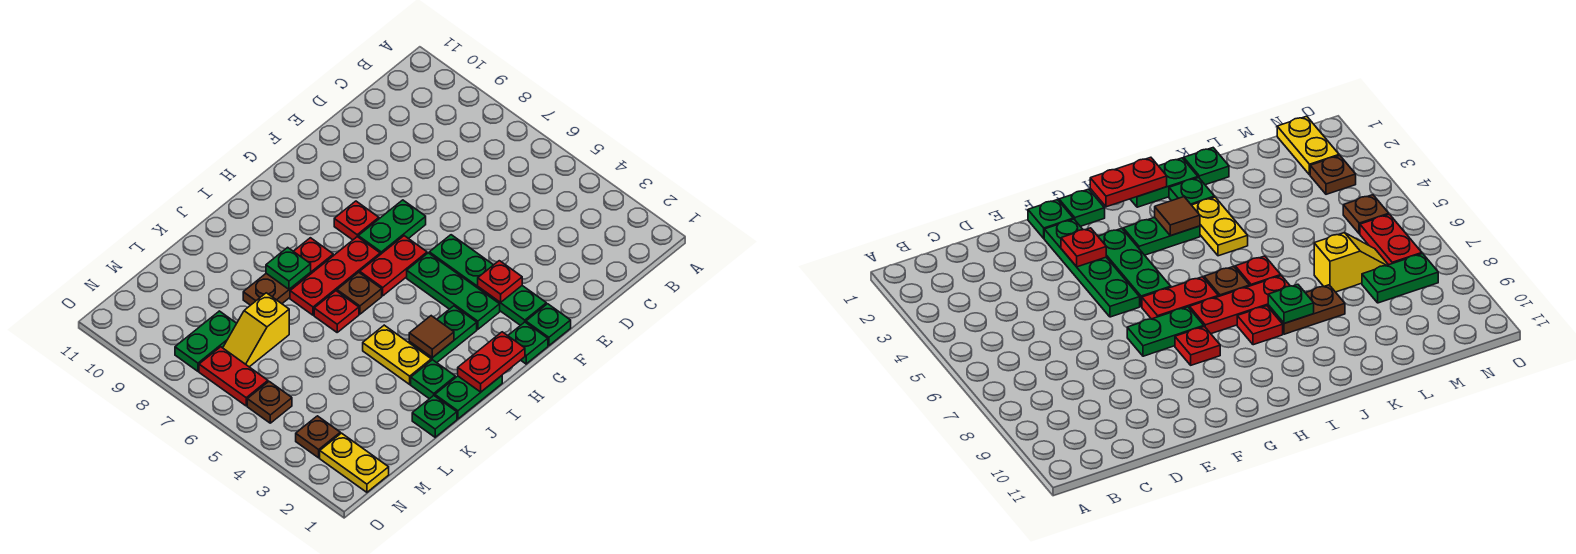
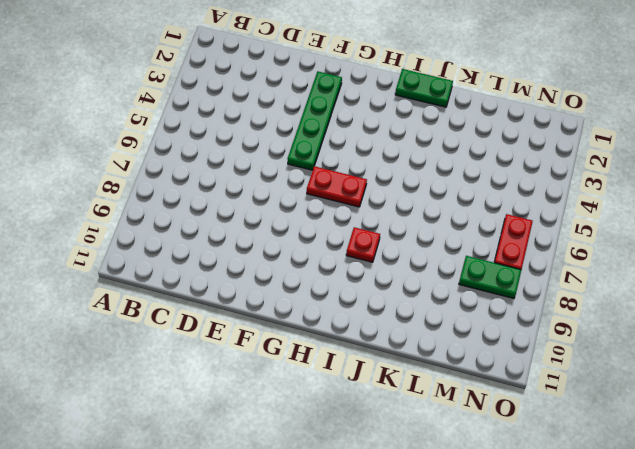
none -> green plate F1 level 1
none -> green plate F7:G7 level 1
none -> green plate G1 level 1

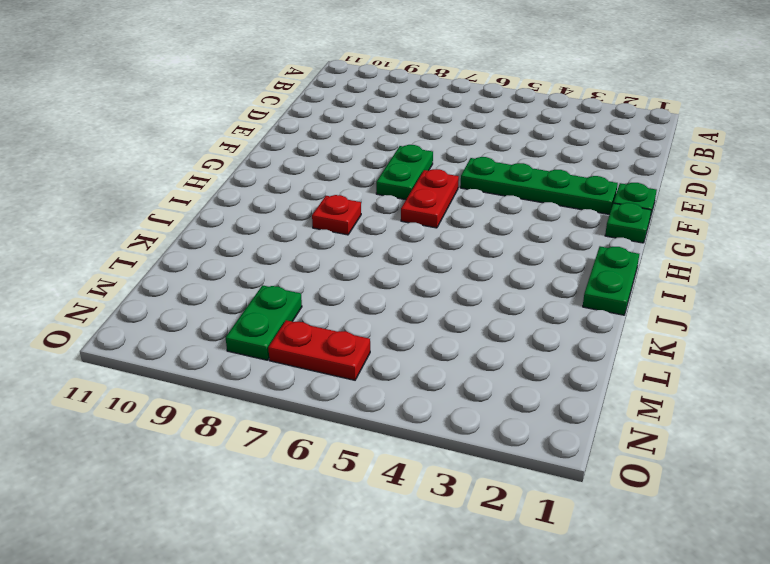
none -> green plate G3:G5 level 1
none -> red plate G8 level 1
none -> green plate H3:I3 level 1

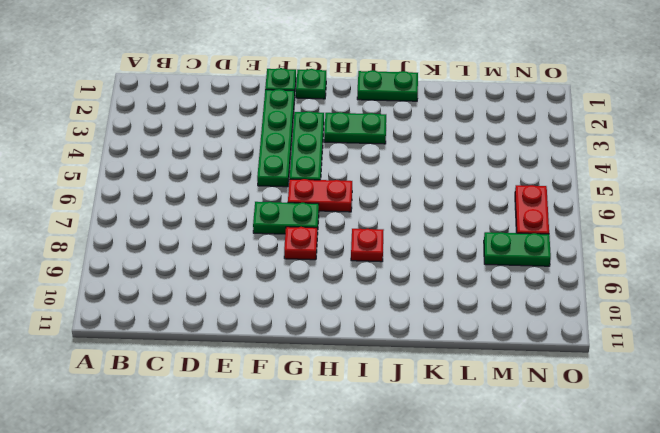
none -> red plate H7:J7 level 1
none -> brown plate I6 level 1
none -> green plate J2 level 1

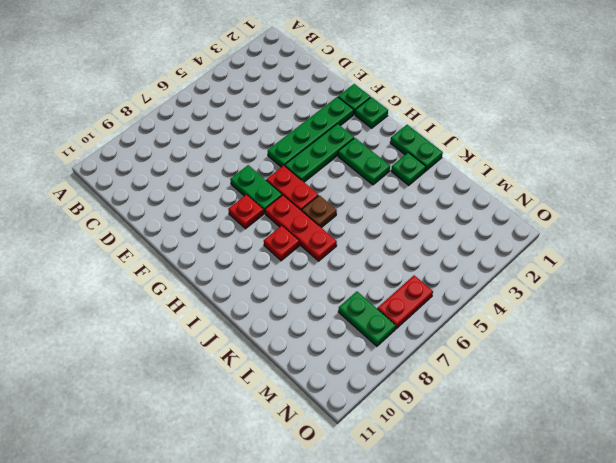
none -> yellow plate J3:J4 level 1
none -> red plate J6 level 1
none -> brown plate J8:K8 level 1

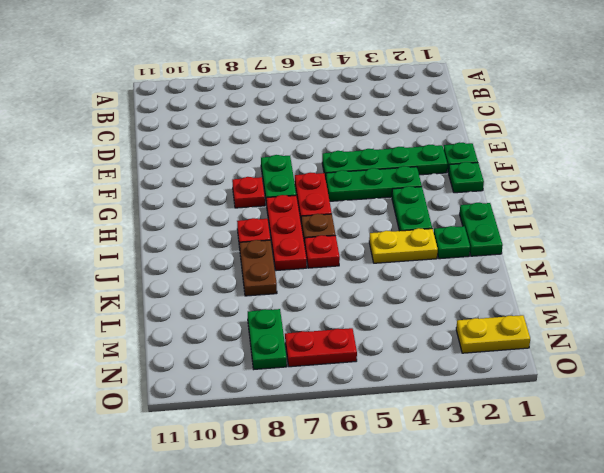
none -> green plate K1 level 1
none -> yellow slope L7:M7 level 1 top L
none -> brown plate N3 level 1

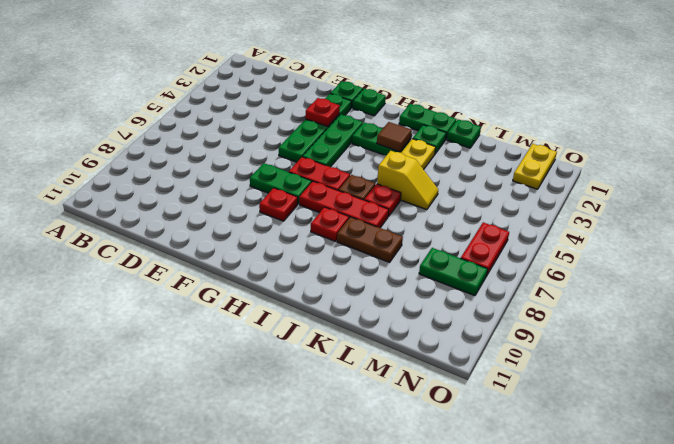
yellow slope J5:K5 level 1 top J -> yellow slope L7:M7 level 1 top L
none -> brown plate N3 level 1
none -> brown plate N5 level 1
none -> red plate H1:I1 level 2

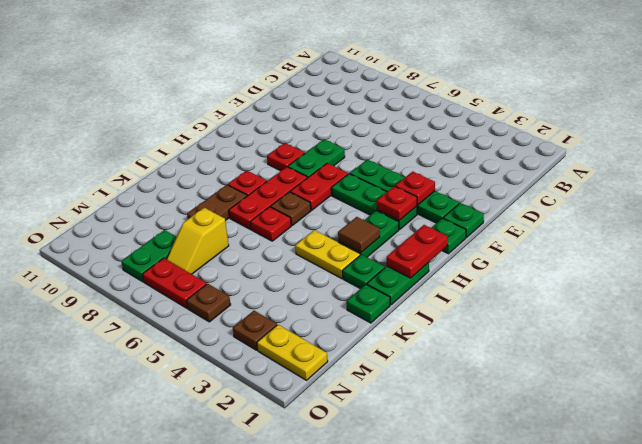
red plate G3 level 2 -> none
none -> green plate J8 level 2

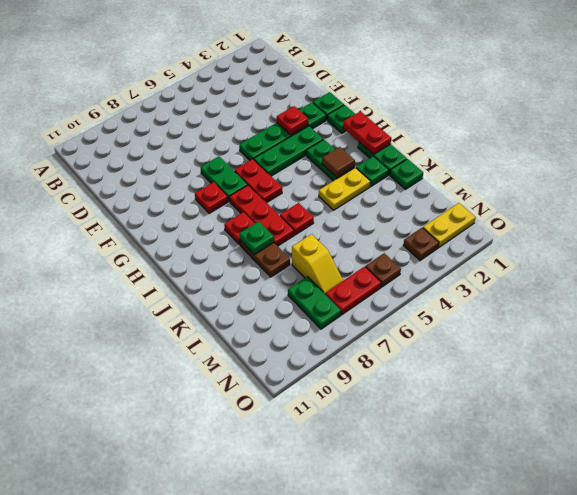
none -> brown plate I6 level 1

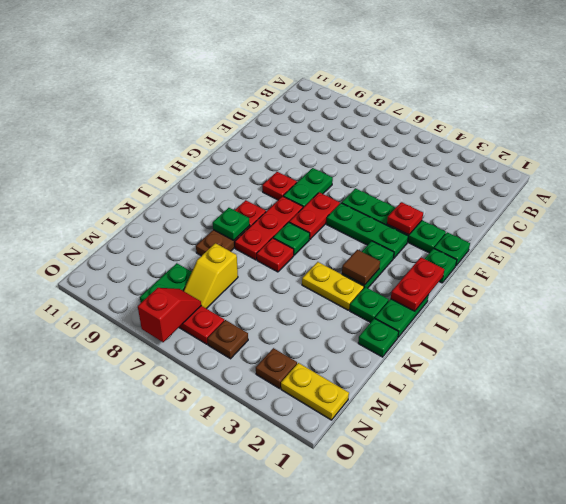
green plate I6 level 1 -> brown plate I6 level 1
red slope N7:O7 level 2 top O -> none

